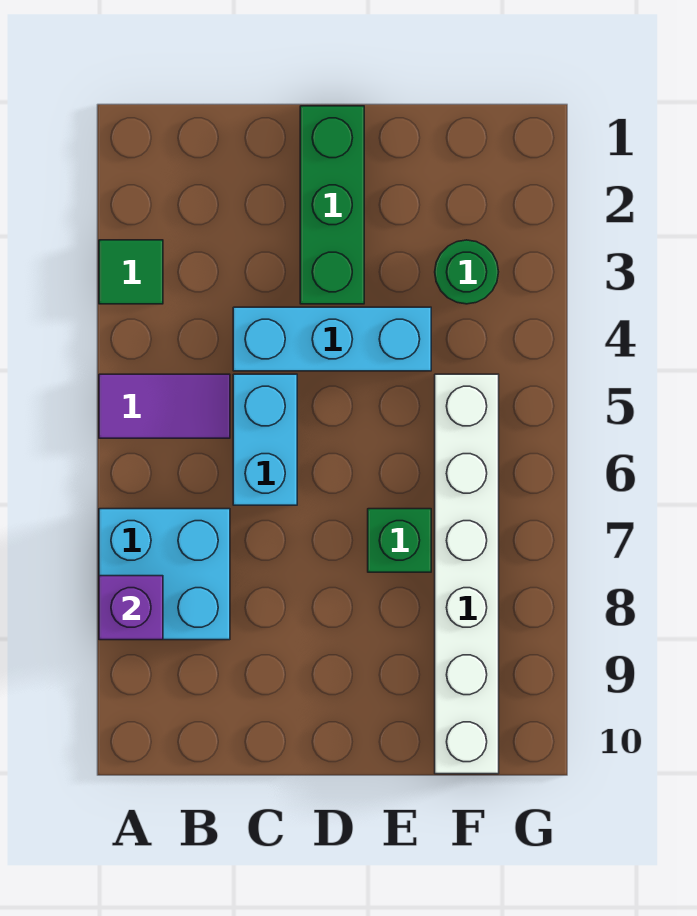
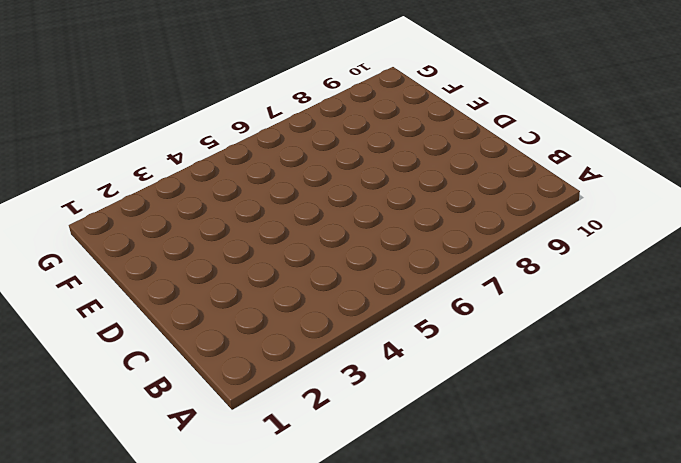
none -> green tile A3 level 1
none -> purple tile A5:B5 level 1

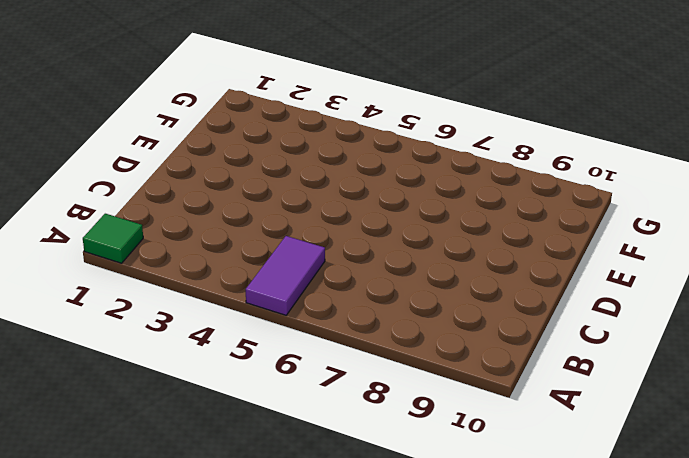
green tile A1 level 1 -> green tile A3 level 1
none -> cyan brick A7:B8 level 1
none -> cyan brick C4:E4 level 1

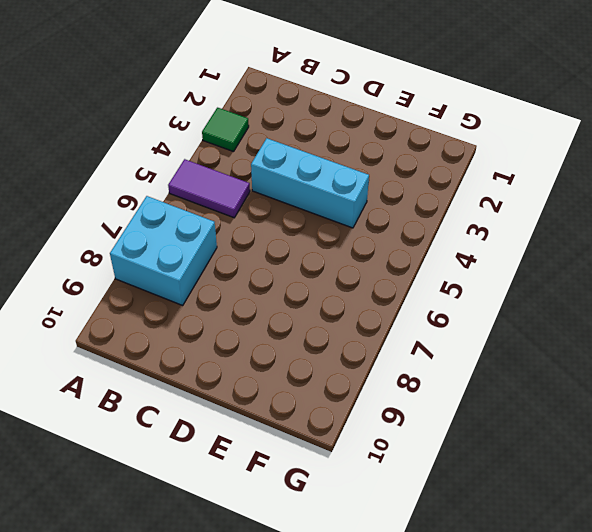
none -> cyan brick C5:C6 level 1
none -> green brick D1:D3 level 1

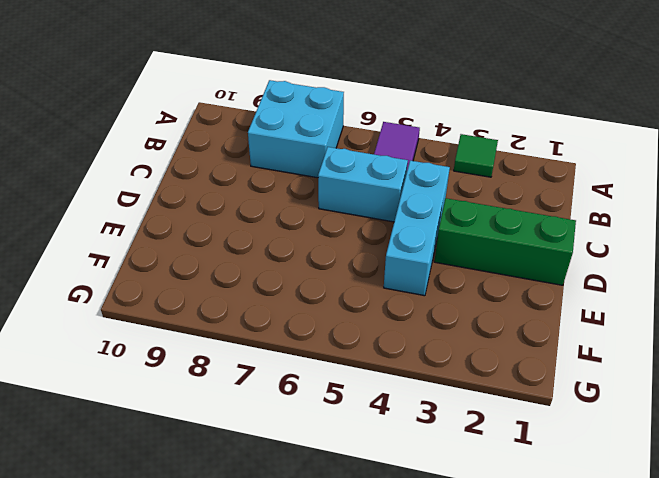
none -> green brick E7 level 1
none -> green round brick F3 level 1

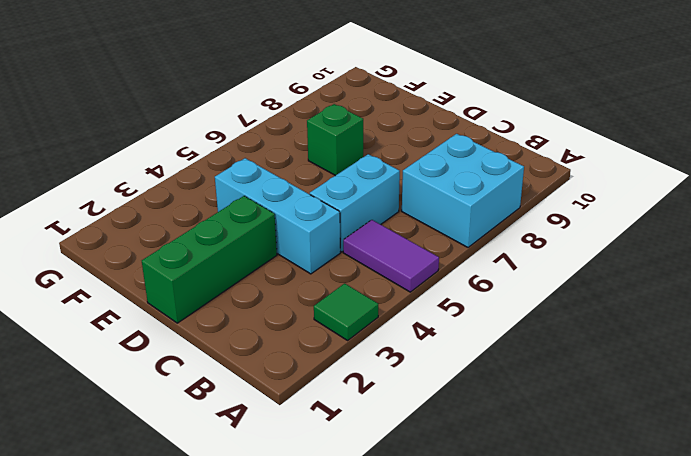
none -> green round brick F3 level 1
none -> white brick F5:F10 level 1

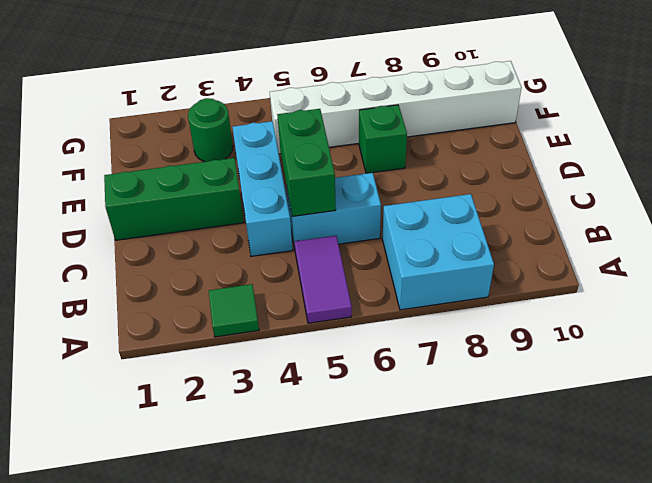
green brick C5:D5 level 2 -> none
none -> purple brick A8 level 2

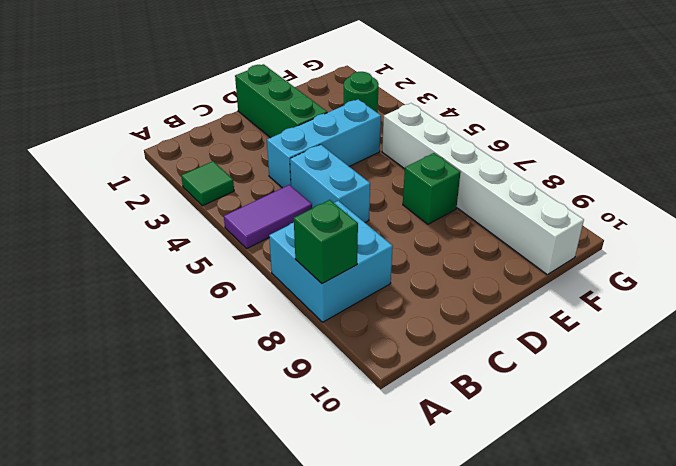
green brick A8 level 2 -> purple brick A8 level 2

